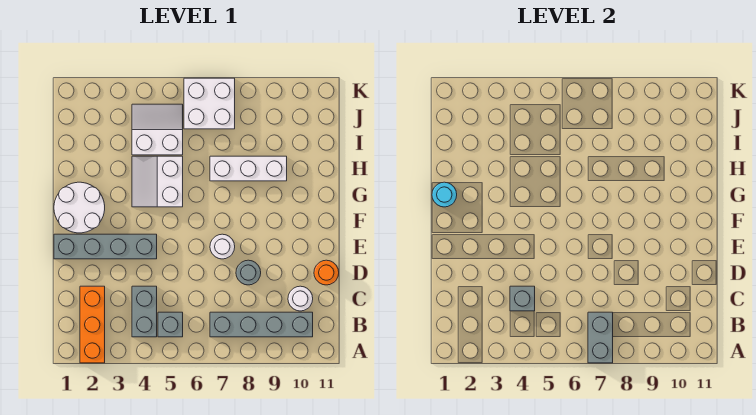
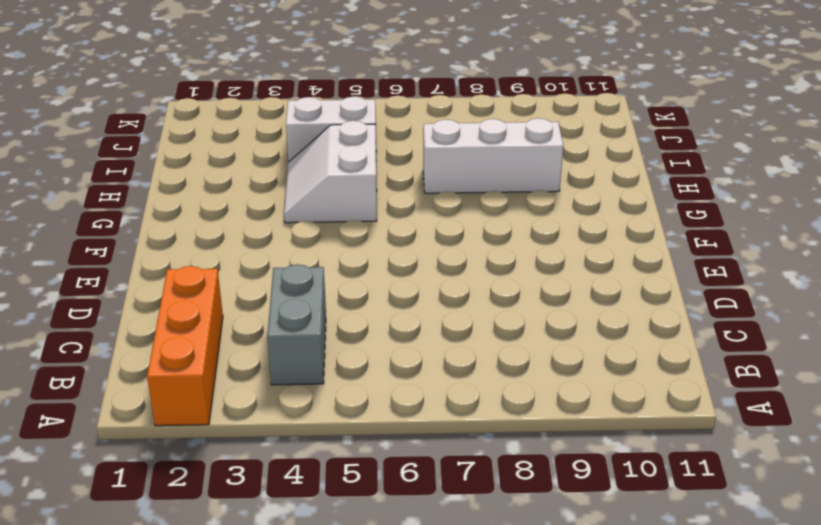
none -> grey brick B5 level 1
none -> grey brick B7:B10 level 1
none -> white round brick C10 level 1

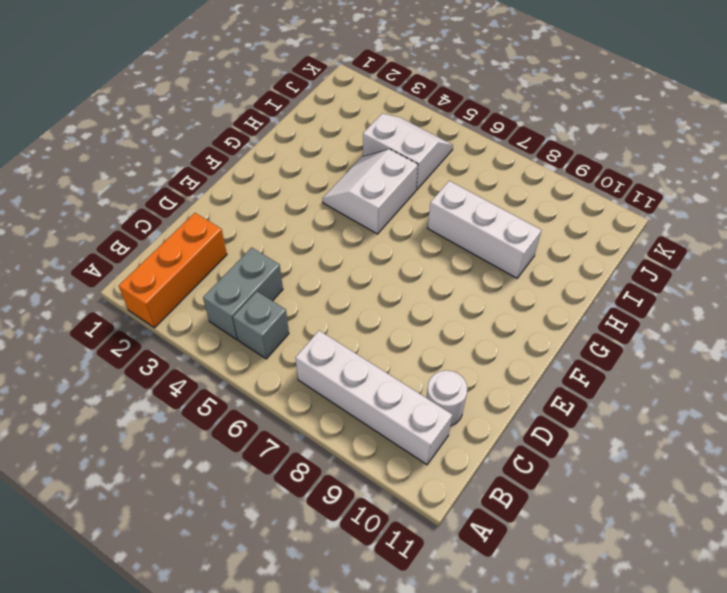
white brick B7:B10 level 1 -> grey brick B7:B10 level 1
none -> grey round brick D8 level 1
none -> orange round brick D11 level 1
none -> grey brick E1:E4 level 1

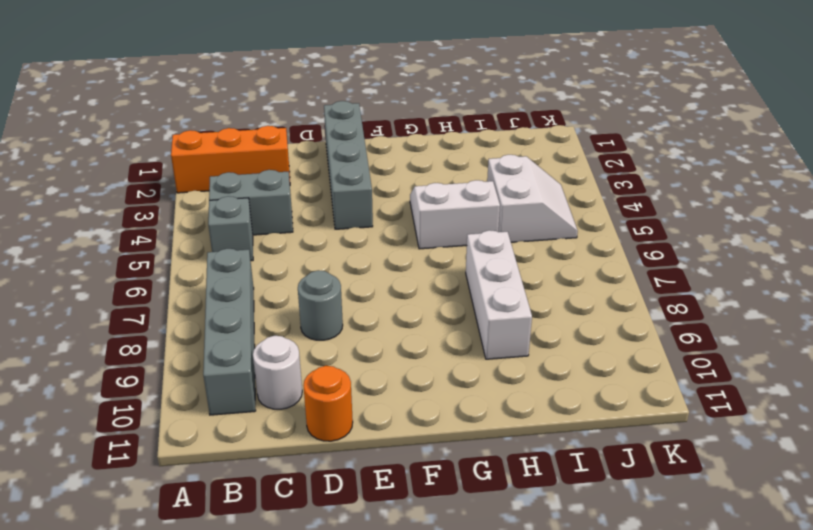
none -> white round brick E7 level 1
none -> white round brick F1:G2 level 1
none -> white brick J6:K7 level 1

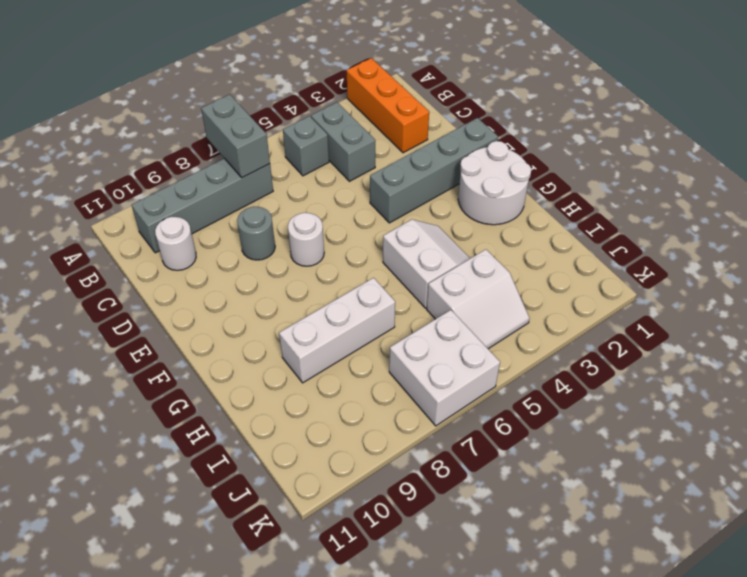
none -> orange round brick D11 level 1
none -> grey brick C4 level 2
none -> cyan round brick G1 level 2

